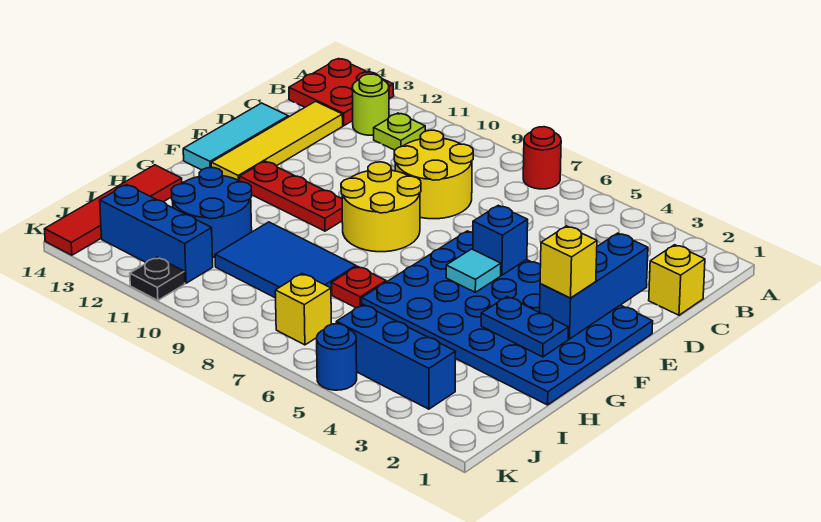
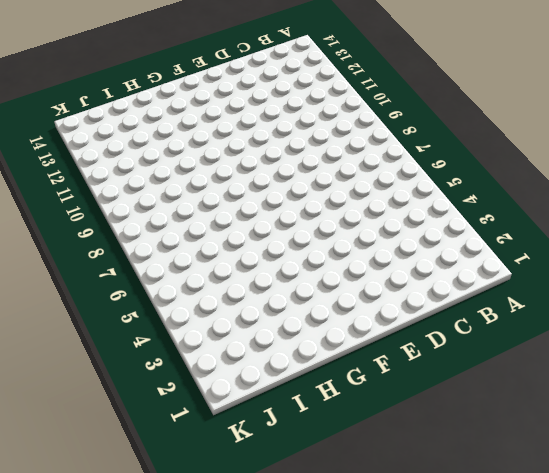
none -> red round brick A7 level 1
none -> red plate A13:B14 level 1
none -> lime plate B11 level 1

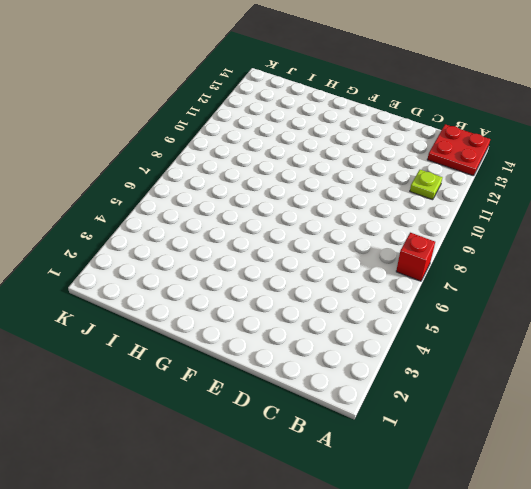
red brick A7 level 1 -> red round brick A7 level 1
none -> lime round brick B12 level 1
none -> yellow brick C1 level 1
none -> yellow round brick C8:D9 level 1

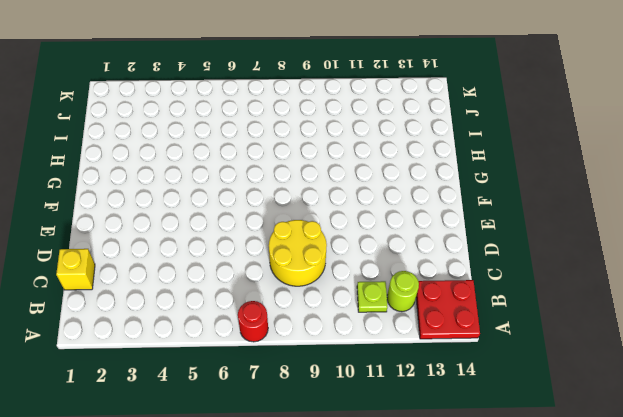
none -> yellow tile C13:F13 level 1
none -> cyan tile D14:F14 level 1
none -> blue plate E1:H6 level 1

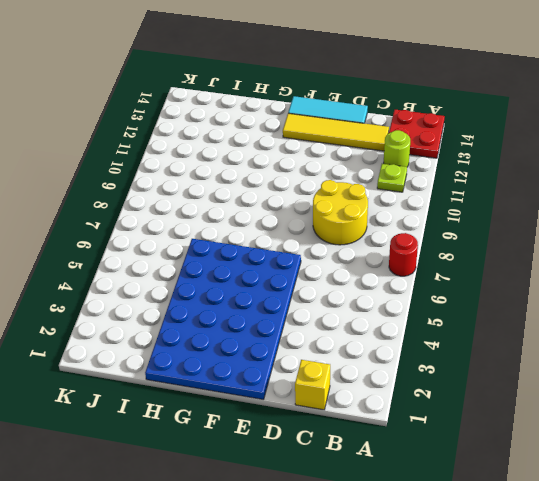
none -> yellow round brick E8:F9 level 1
none -> red plate F10:F12 level 1
none -> red plate H7 level 1

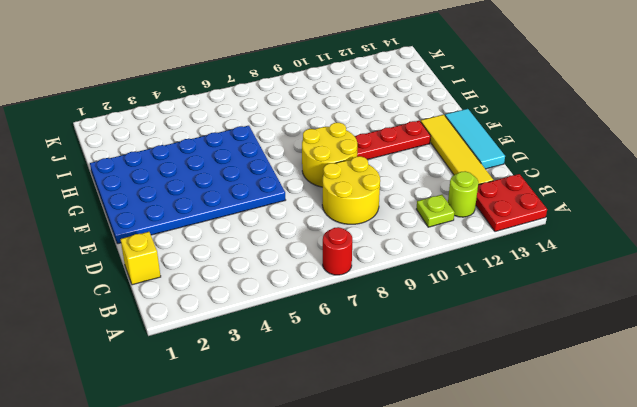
none -> red plate H7 level 1
none -> blue tile H8:I10 level 1
none -> blue round brick H11:I12 level 1

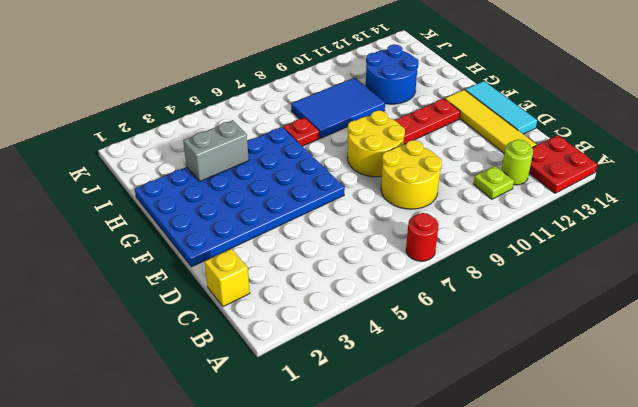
grey brick H3:H4 level 2 -> none
none -> red tile H14:K14 level 1
none -> blue brick J3:J5 level 1
none -> yellow brick J7 level 1

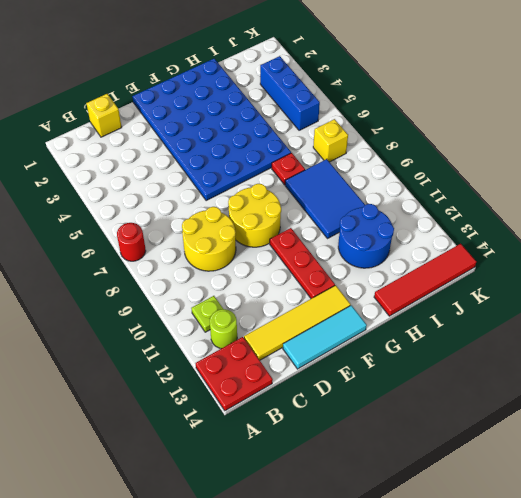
none -> blue brick J11:J13 level 1
none -> blue round brick K5 level 1
none -> black plate K11 level 1

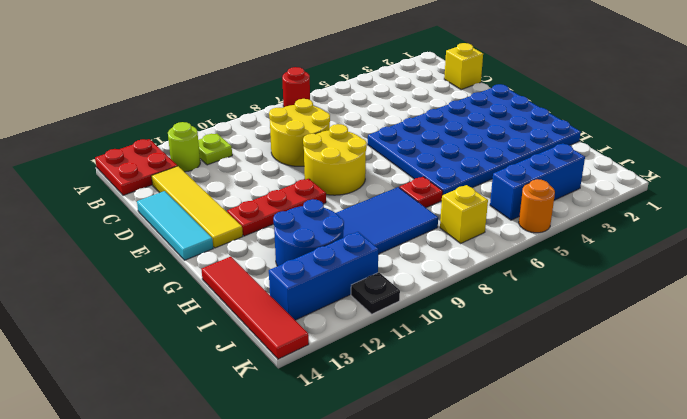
orange round brick K5 level 1 -> blue round brick K5 level 1
none -> blue brick D2:F2 level 2
none -> blue brick E5 level 2
none -> cyan tile F5 level 2

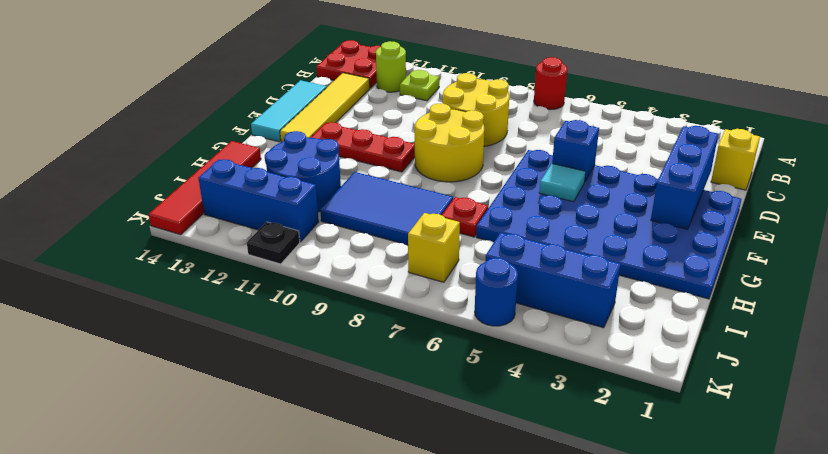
none -> blue plate G2:G3 level 2
none -> yellow brick F2 level 3

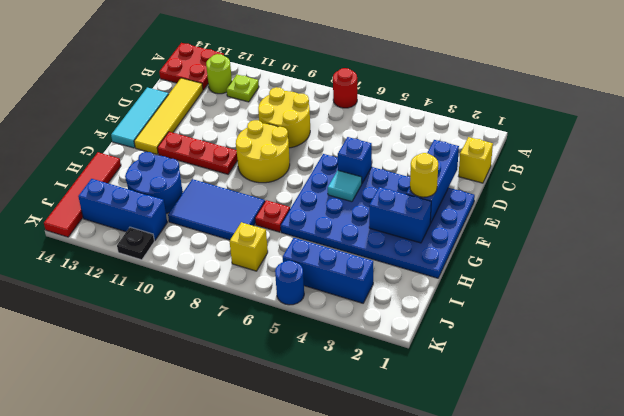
yellow round brick F2 level 3 -> yellow brick F2 level 3
blue brick G2:G3 level 2 -> blue plate G2:G3 level 2

